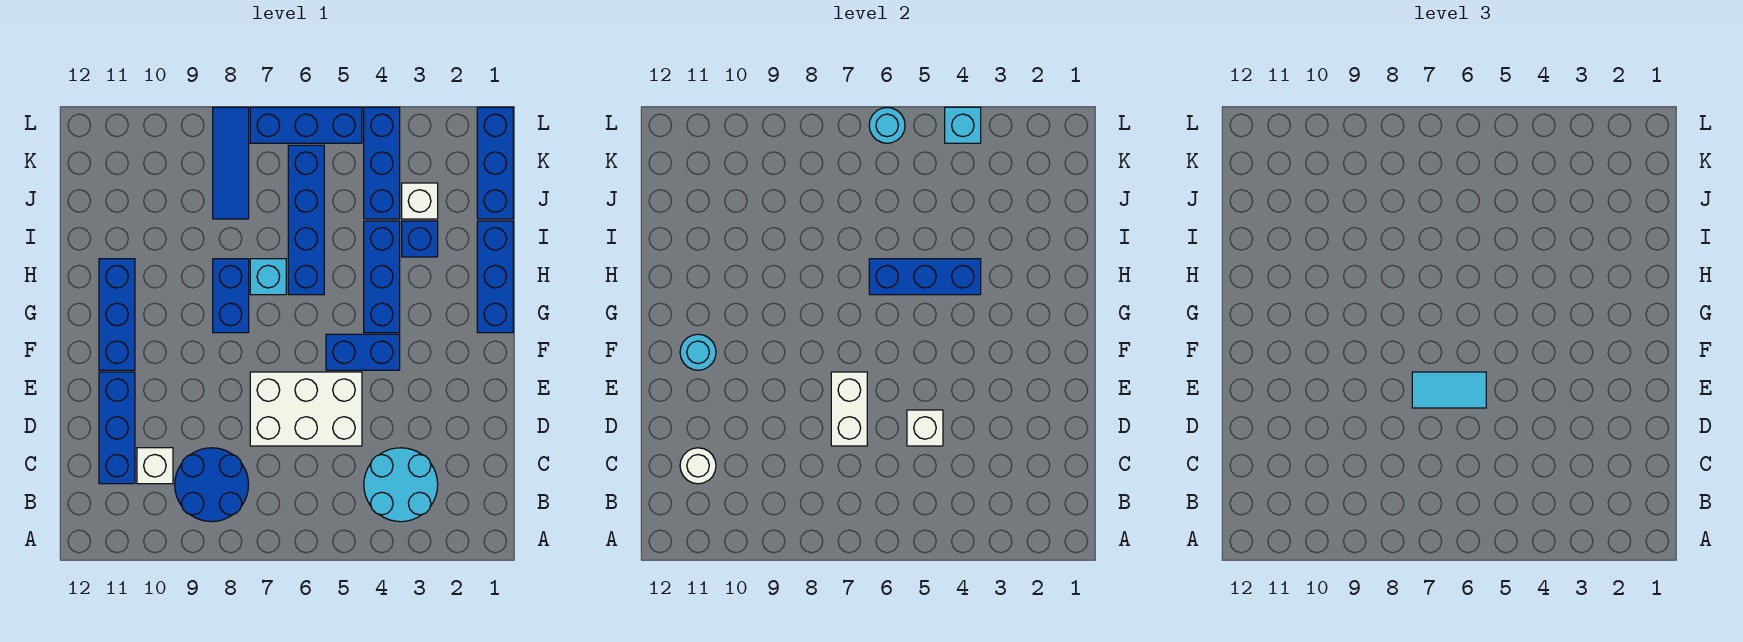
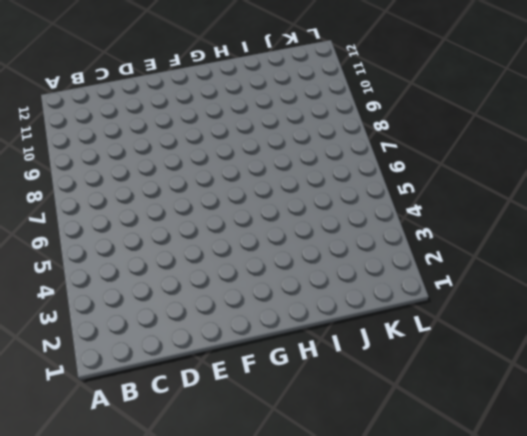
none -> cyan round brick B3:C4 level 1
none -> blue round brick B8:C9 level 1
none -> white brick C10 level 1

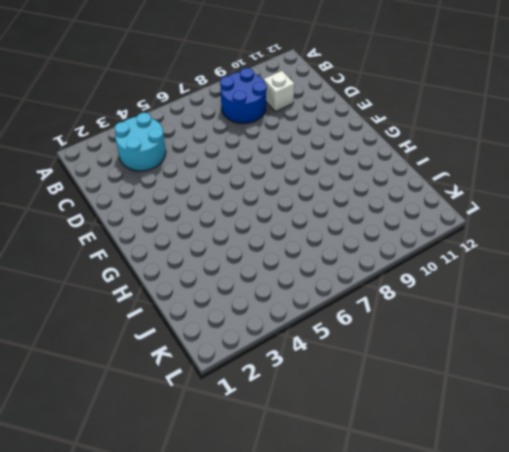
none -> blue brick C11:E11 level 1
none -> white brick D5:E7 level 1
none -> blue brick F4:F5 level 1

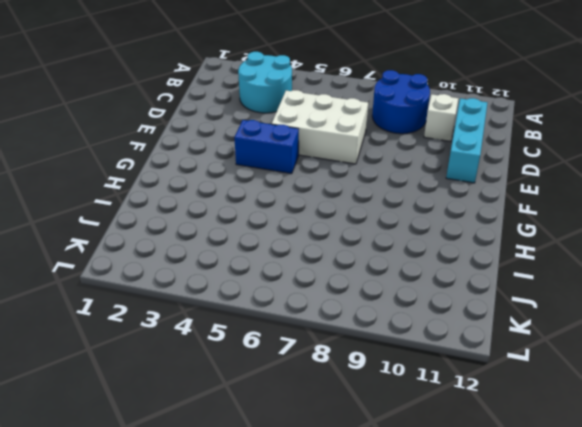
cyan brick C11:E11 level 1 -> blue brick C11:E11 level 1
none -> blue brick F11:H11 level 1
none -> blue brick G1:I1 level 1
none -> blue brick G4:I4 level 1

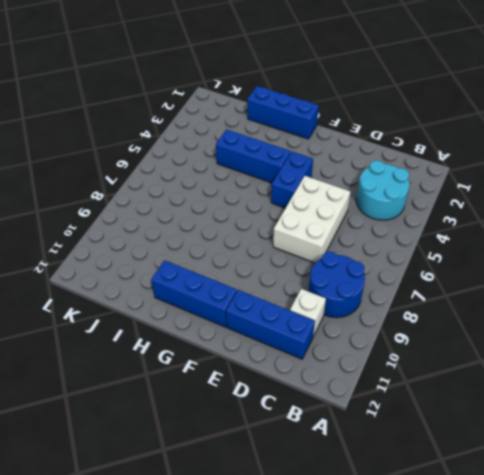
none -> blue brick G8:H8 level 1
none -> blue brick H6:K6 level 1
none -> cyan brick H7 level 1

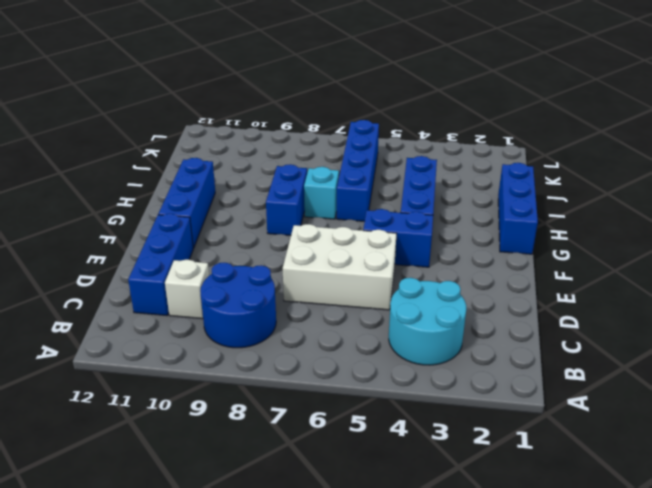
none -> blue brick I3 level 1
none -> blue brick J1:L1 level 1
none -> white brick J3 level 1

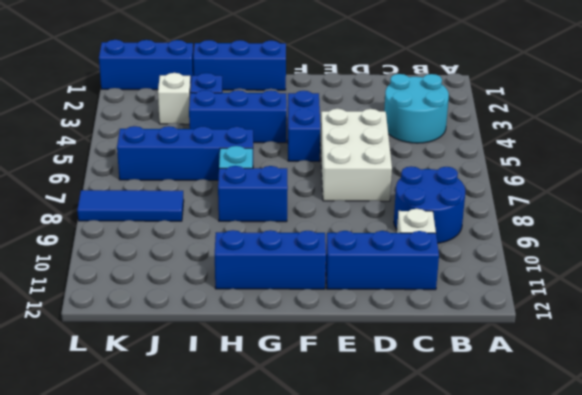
none -> blue brick J4:L4 level 1
none -> blue brick L5:L7 level 1
none -> white round brick C11 level 2

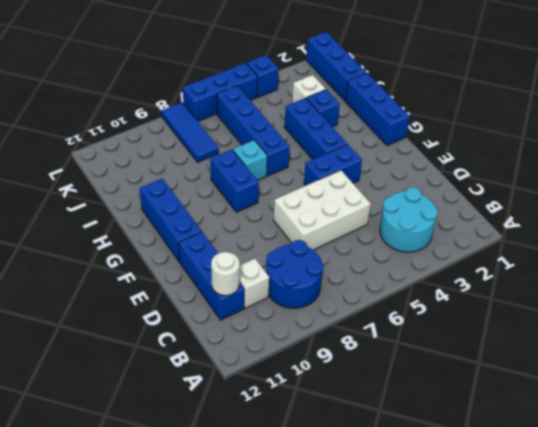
blue brick L4 level 1 -> blue brick J4:L4 level 1
none -> white brick D5 level 2
none -> white brick D7:E7 level 2
none -> cyan round brick F11 level 2

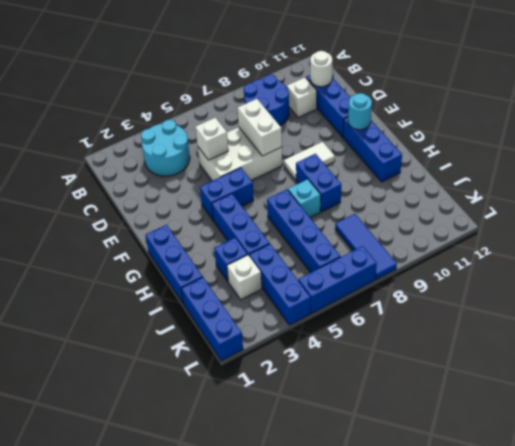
white tile F8:F9 level 1 -> none
none -> blue brick H4:H6 level 2
none -> cyan brick L4 level 2
none -> cyan round brick L6 level 2

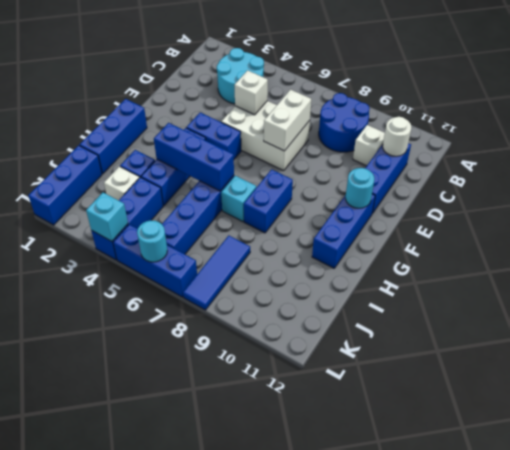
none -> cyan tile E6:E7 level 3

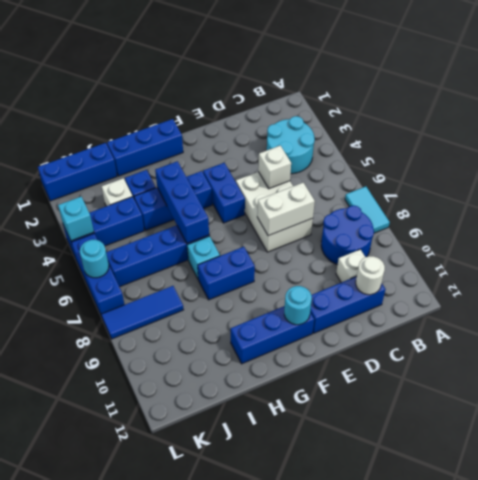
cyan tile A7:A8 level 1 -> cyan tile E6:E7 level 3

